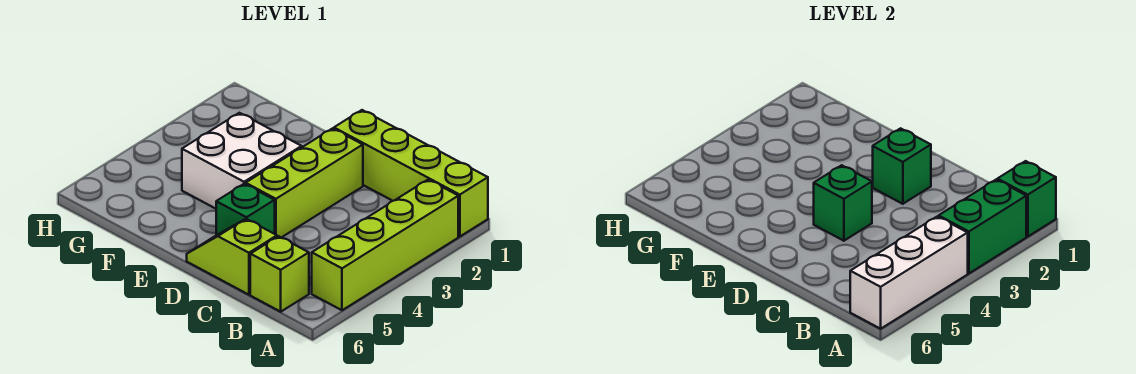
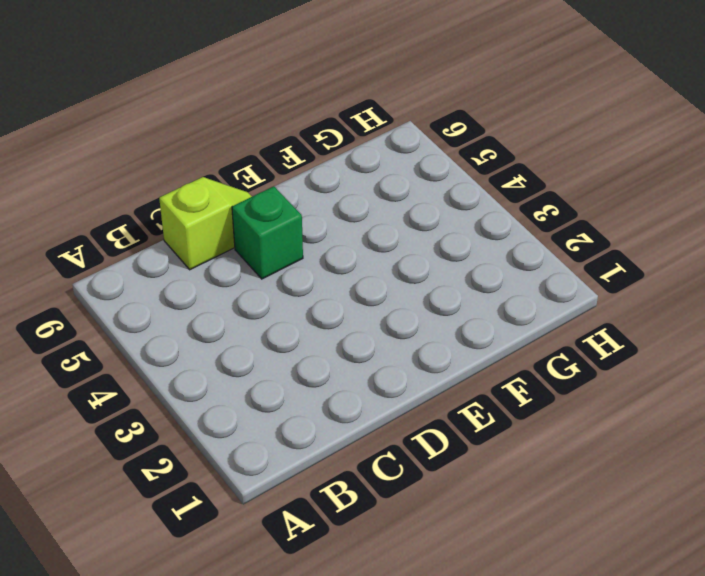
none -> lime brick A1:D1 level 1
none -> lime brick A2:A5 level 1
none -> lime brick B6 level 1

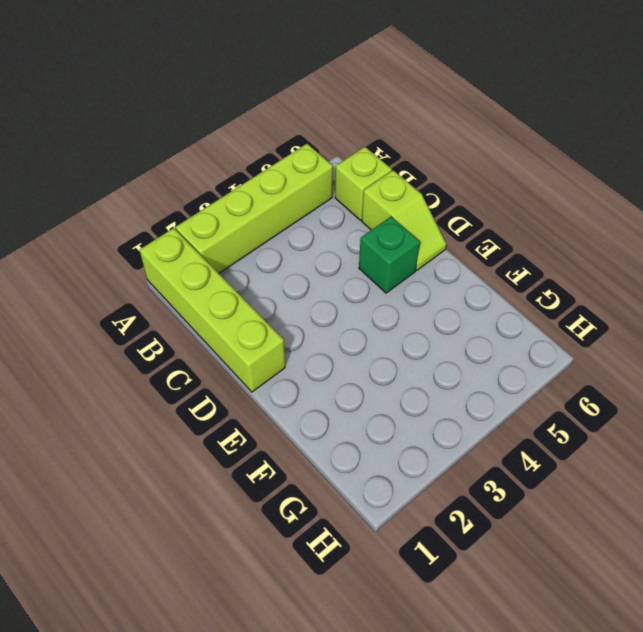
none -> lime brick D2:D4 level 1
none -> white brick E3:F4 level 1
none -> green brick A1 level 2

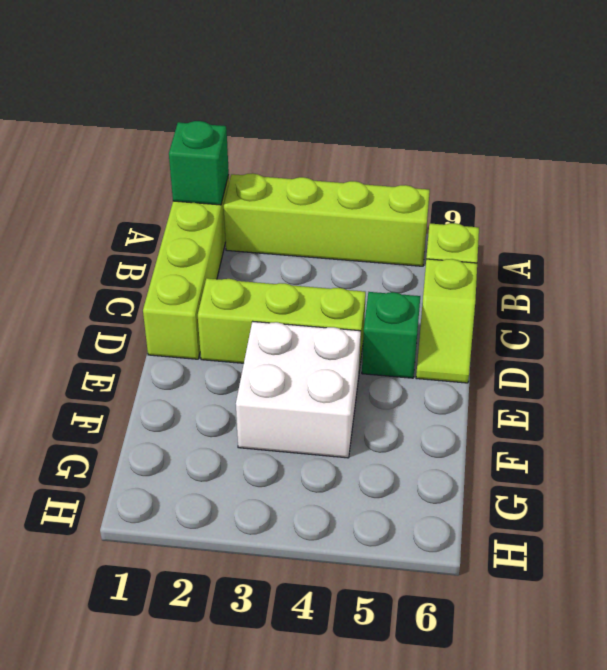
none -> green brick A2:A3 level 2
none -> white brick A4:A6 level 2
none -> green brick D2 level 2

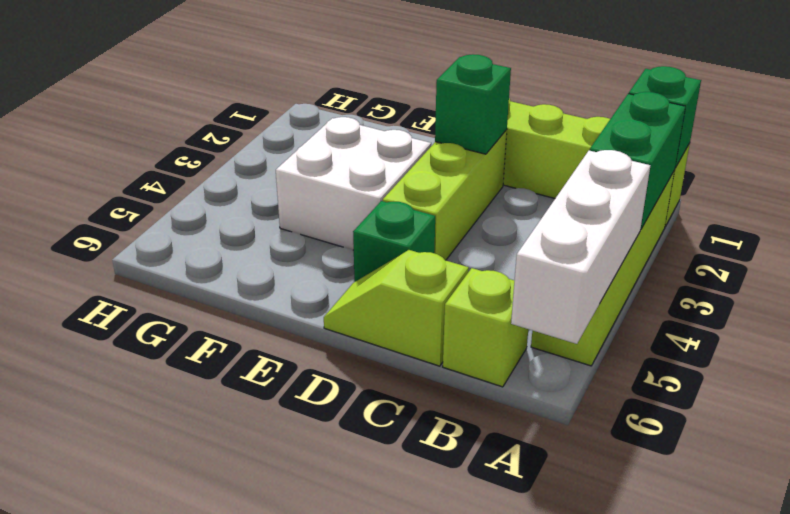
none -> green brick D4 level 2

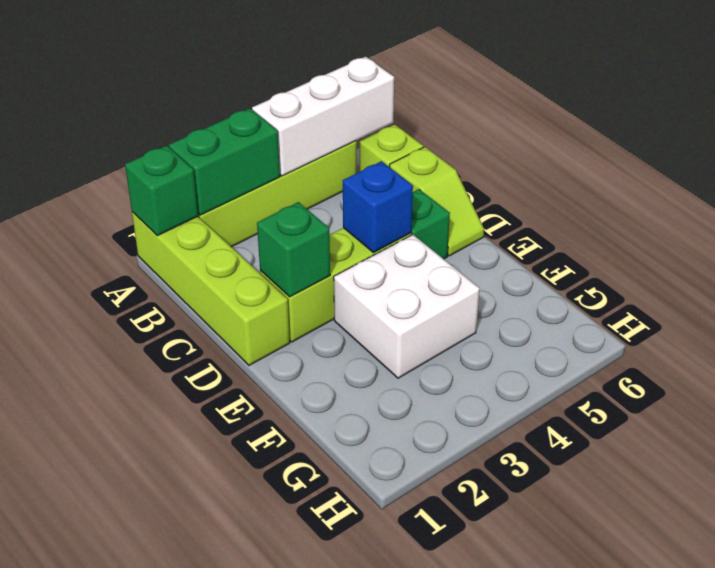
blue brick D4 level 2 -> green brick D4 level 2

